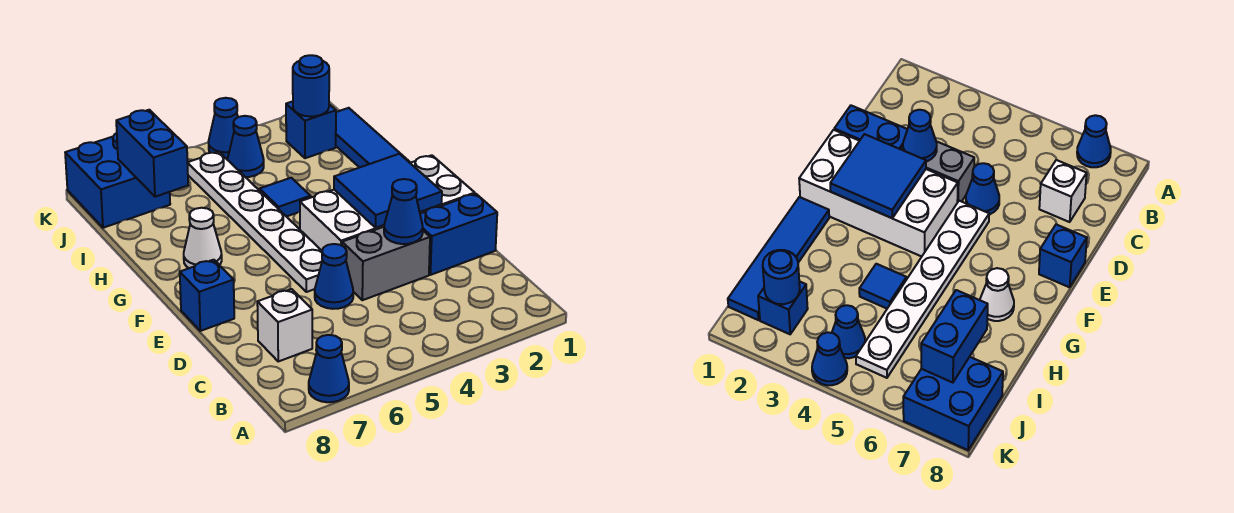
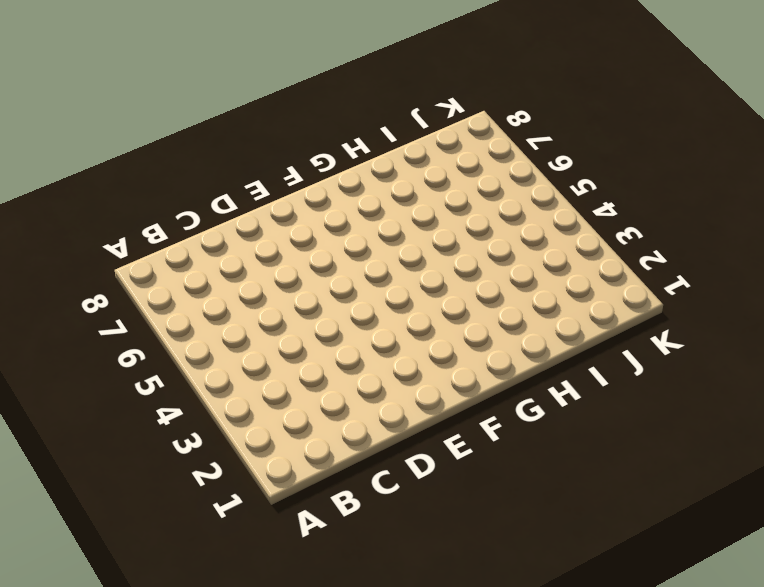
none -> blue cone A7 level 1
none -> white brick C7 level 1
none -> blue brick D1:D2 level 1

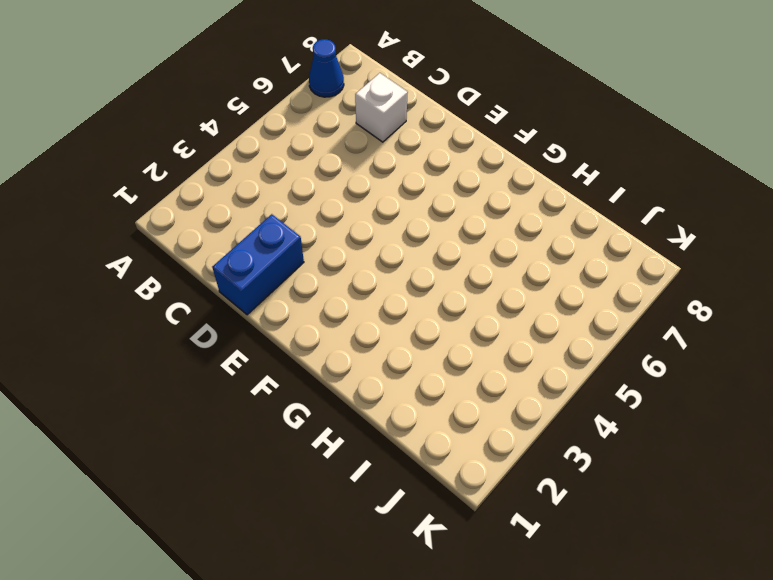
none -> grey brick D3:D4 level 1
none -> blue cone D5 level 1
none -> white brick E1:F4 level 1

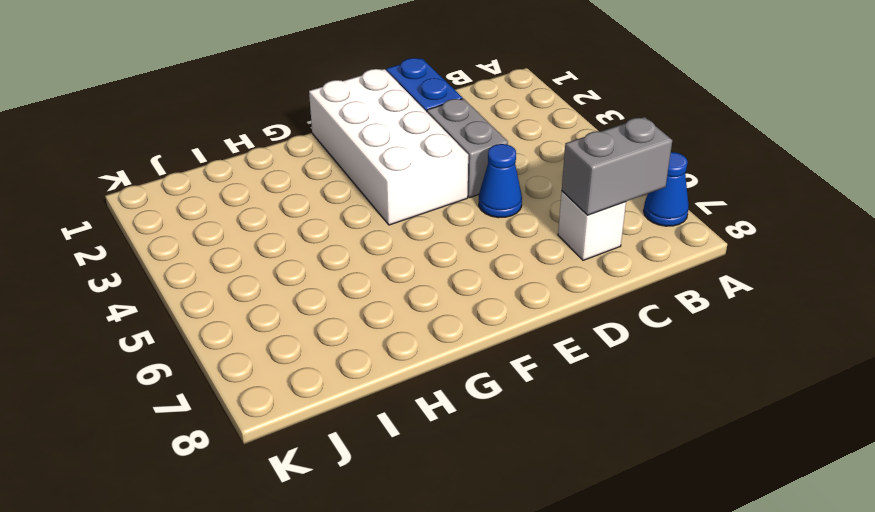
grey brick B7:C7 level 2 -> none
none -> white plate E5:J5 level 1
none -> blue brick E8 level 1
none -> blue tile G1:J1 level 1

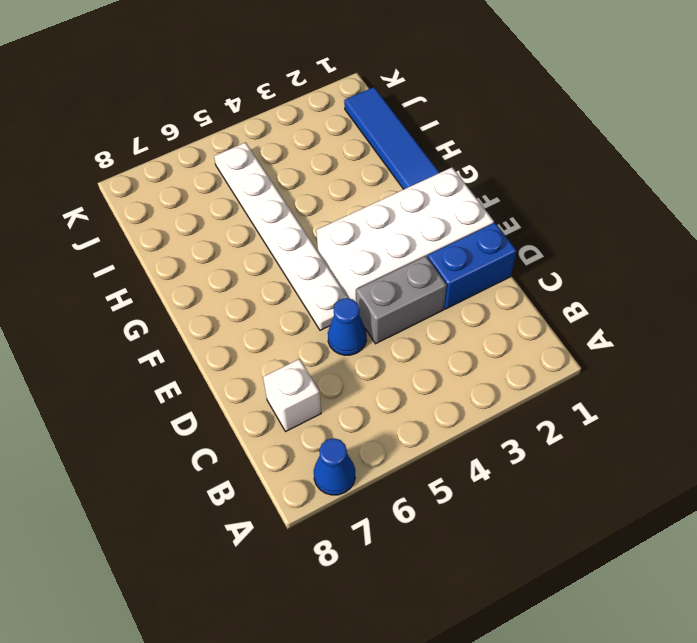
none -> blue brick E8 level 1
none -> white cone G7 level 1
none -> blue tile H4 level 1

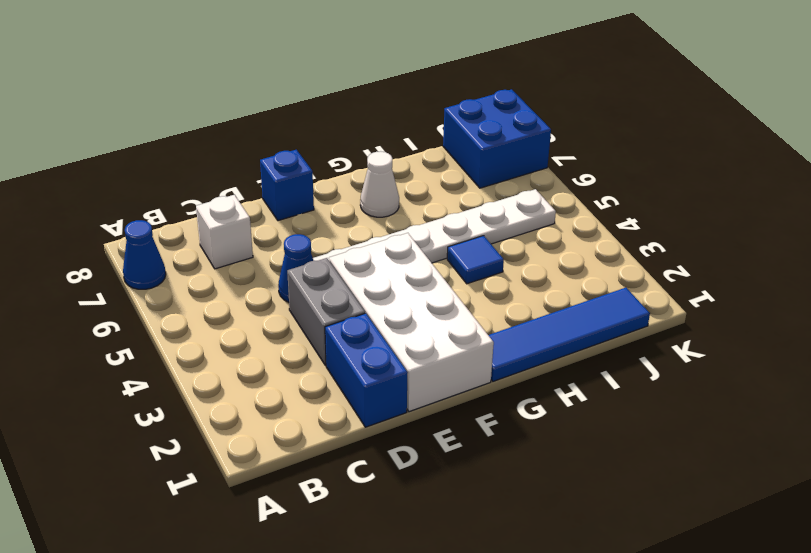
none -> blue brick J2 level 1
none -> blue cone J4 level 1
none -> blue cone K4 level 1

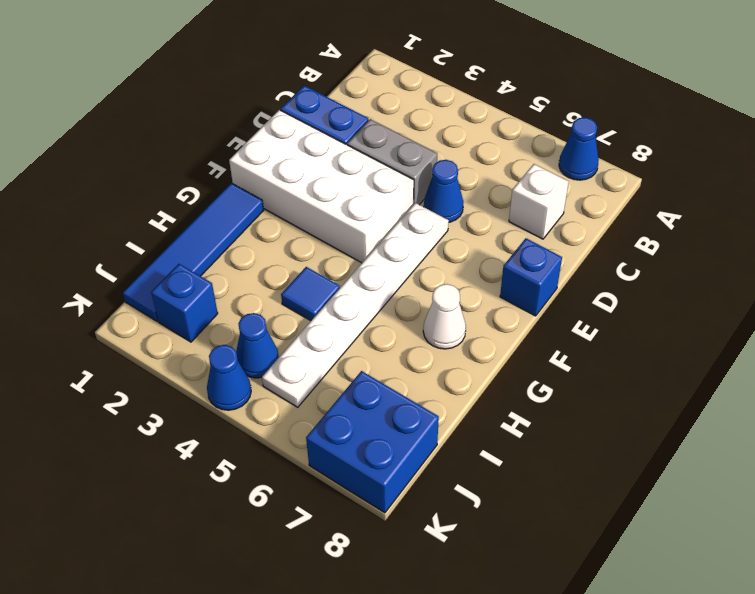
none -> blue cone D3 level 2
none -> blue tile E2:F3 level 2
none -> blue brick I7:J7 level 2

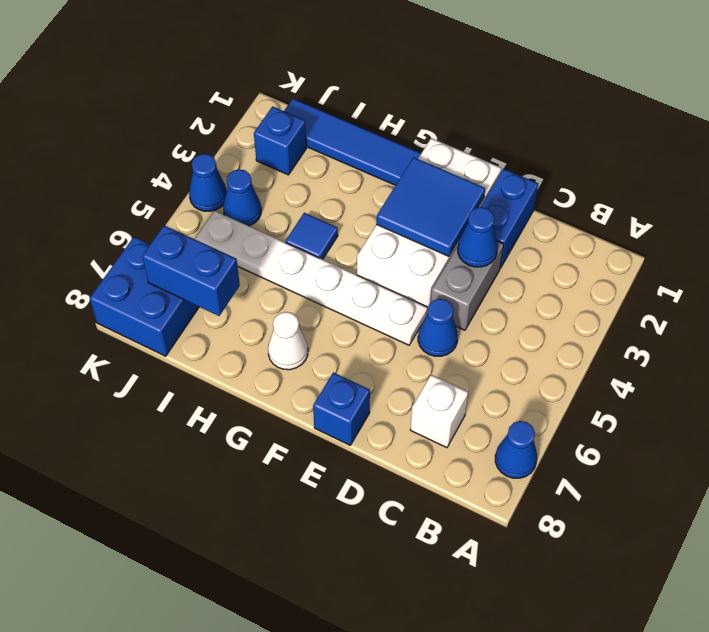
none -> blue round brick J2 level 2

